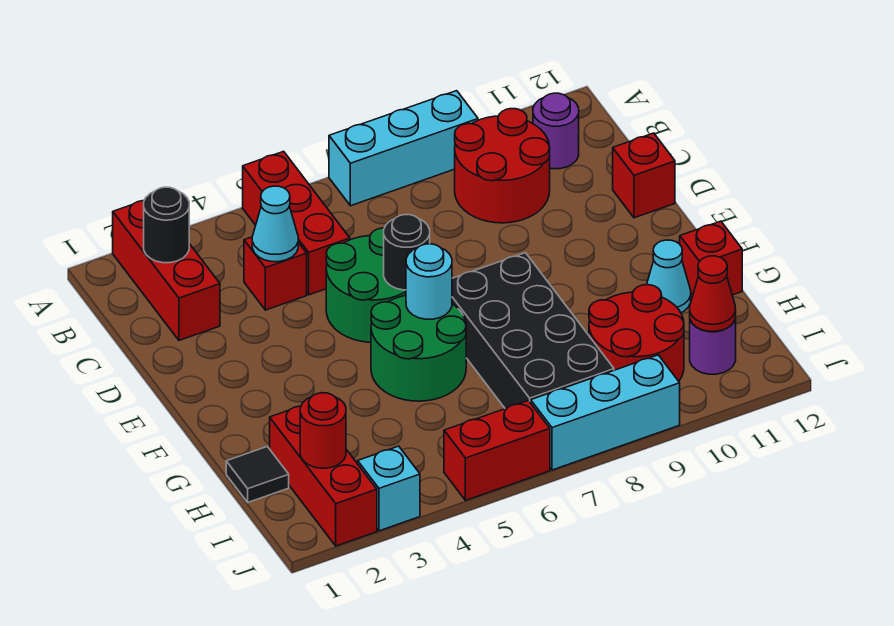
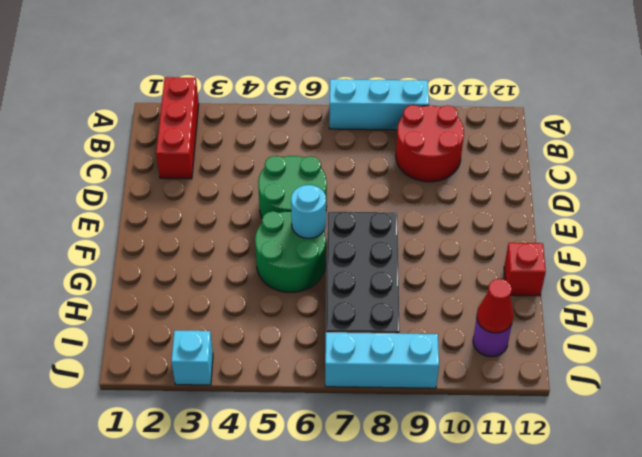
none -> red brick A5:C5 level 1
none -> purple round brick B11 level 1
none -> red brick C4 level 1

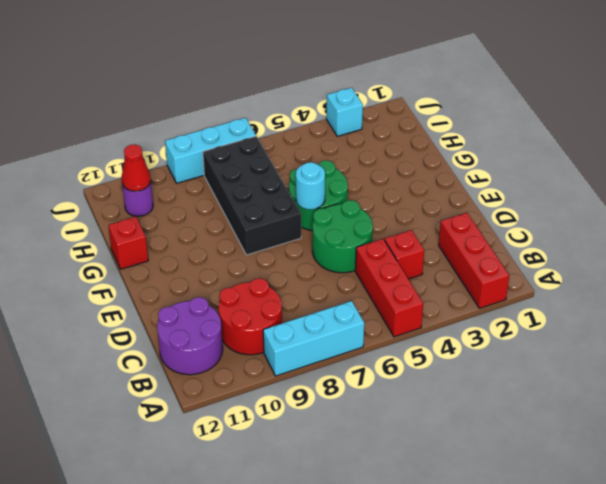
purple round brick B11:C12 level 1 -> purple round brick B11 level 1
none -> red brick D12 level 1
none -> cyan cone G11 level 1
none -> black tile H1 level 1

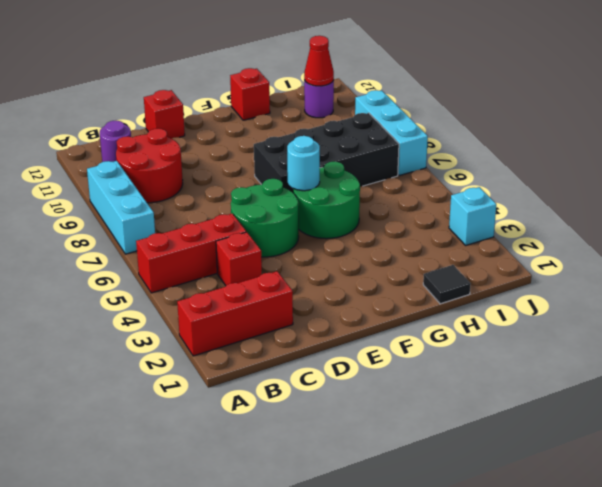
none -> cyan cone G11 level 1
none -> red brick H2:J2 level 1
none -> red round brick H9:I10 level 1

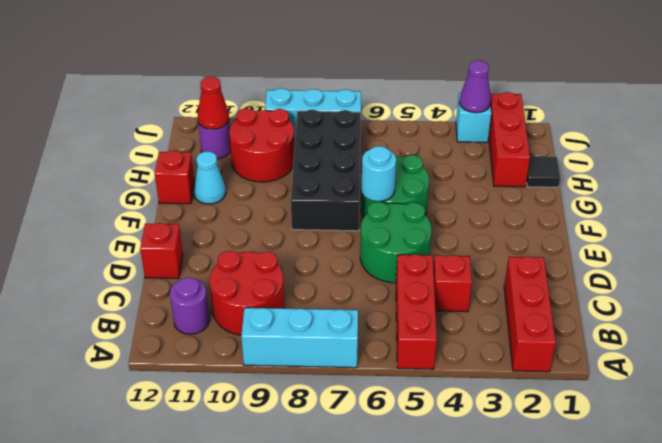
purple cone J3 level 2 -> none
none -> red brick J5:J6 level 1
none -> black round brick B2 level 2
none -> cyan cone C4 level 2

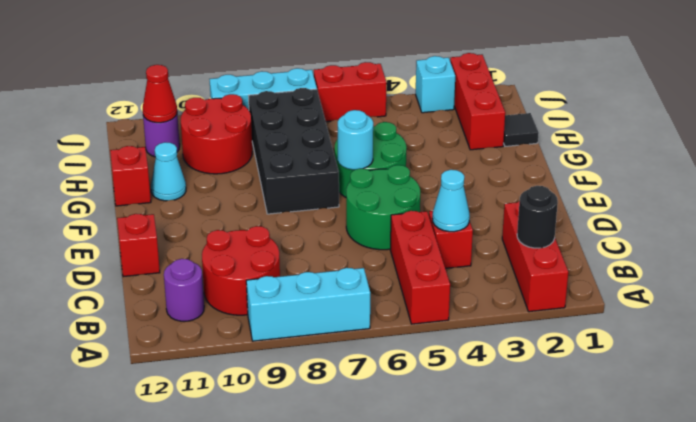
none -> black round brick E6 level 2
none -> red round brick I2 level 2

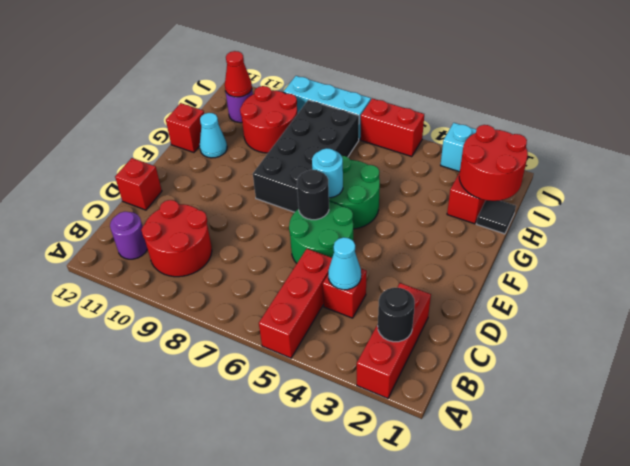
red round brick H1:I2 level 2 -> red round brick I2 level 2
none -> cyan brick A7:A9 level 1

